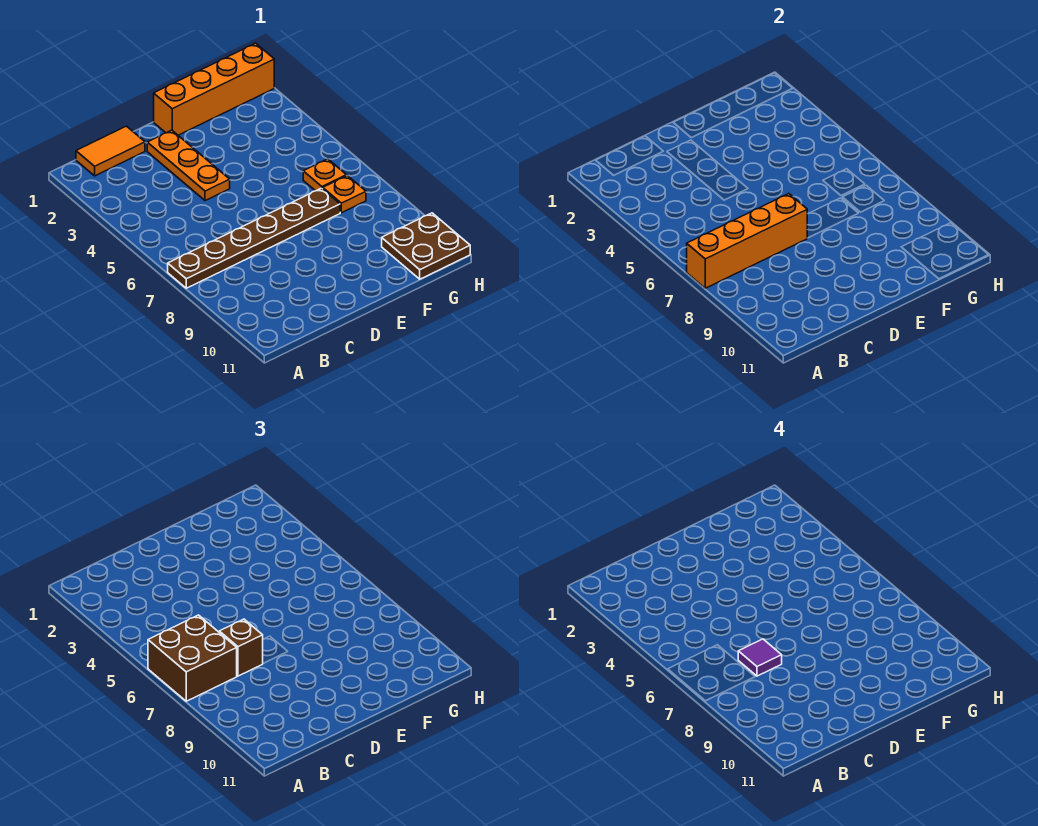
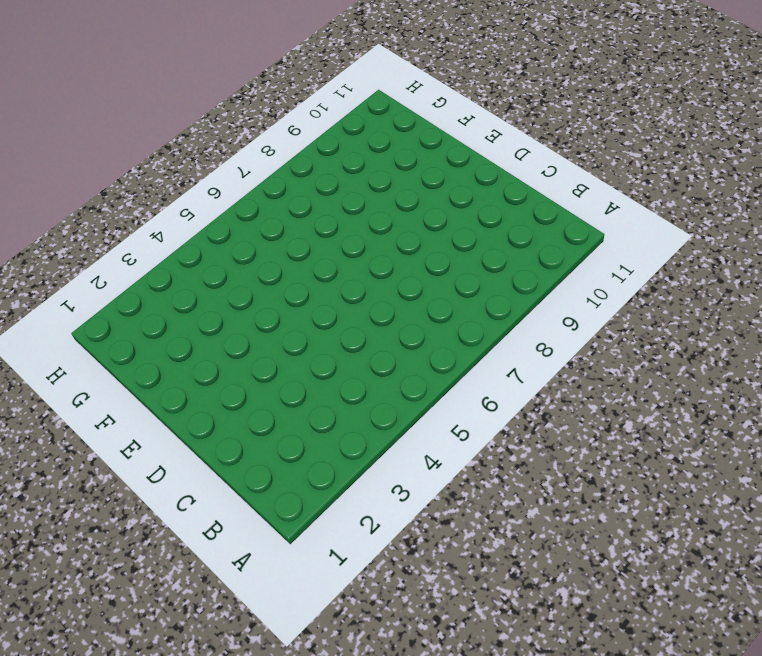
none -> brown plate A7:F7 level 1
none -> orange tile B1:C1 level 1

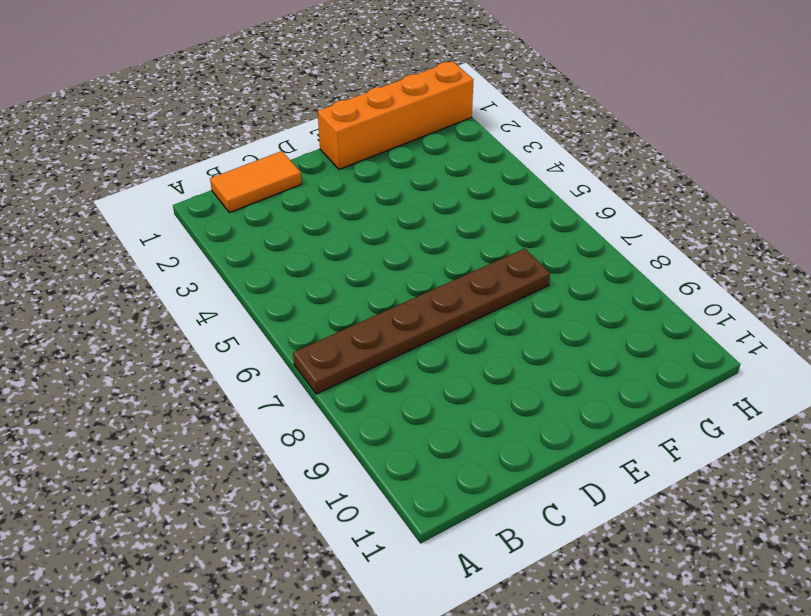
none -> orange plate D2:D4 level 1
none -> orange plate G6 level 1

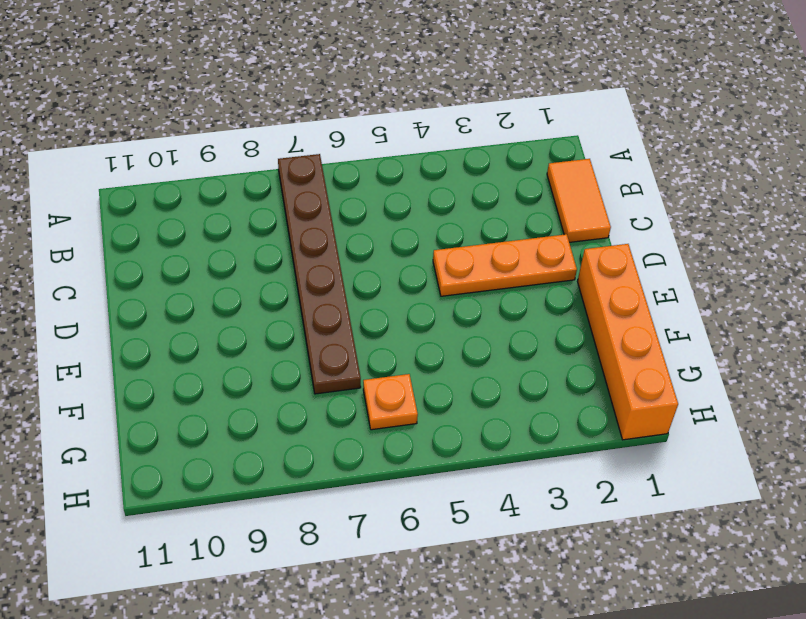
none -> orange plate G7 level 1
none -> brown plate G10:H11 level 1

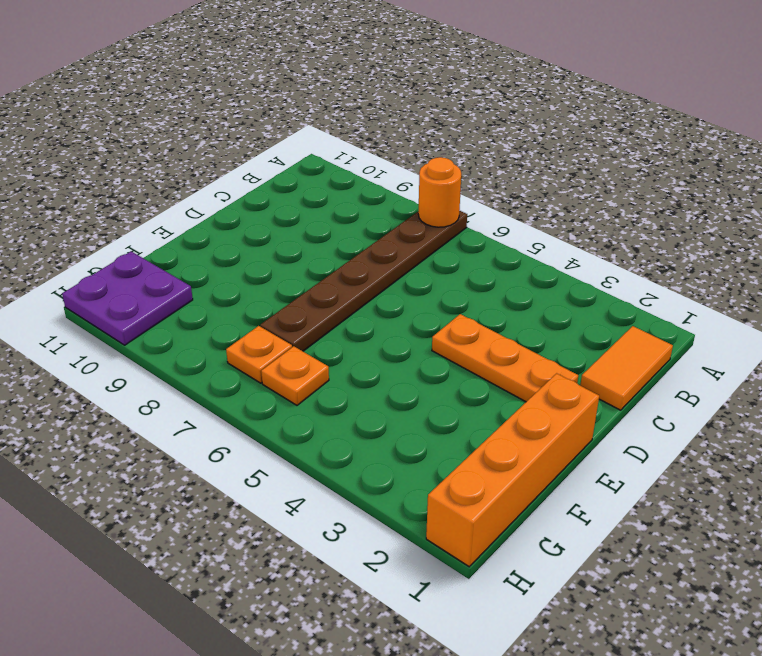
orange round brick A7 level 2 -> orange brick A7:D7 level 2
purple plate G10:H11 level 1 -> brown plate G10:H11 level 1
none -> brown brick A6:B7 level 3
none -> brown brick C7 level 3

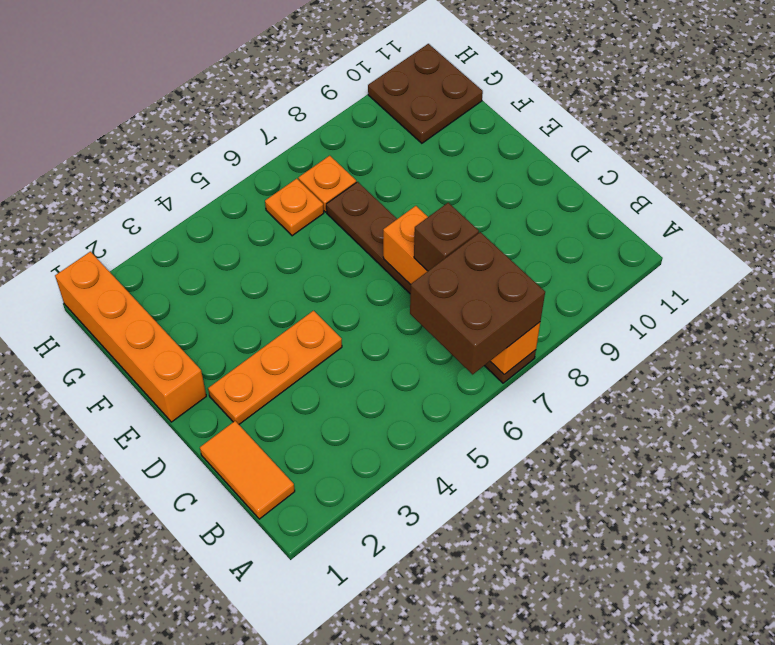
none -> purple tile C7 level 4

